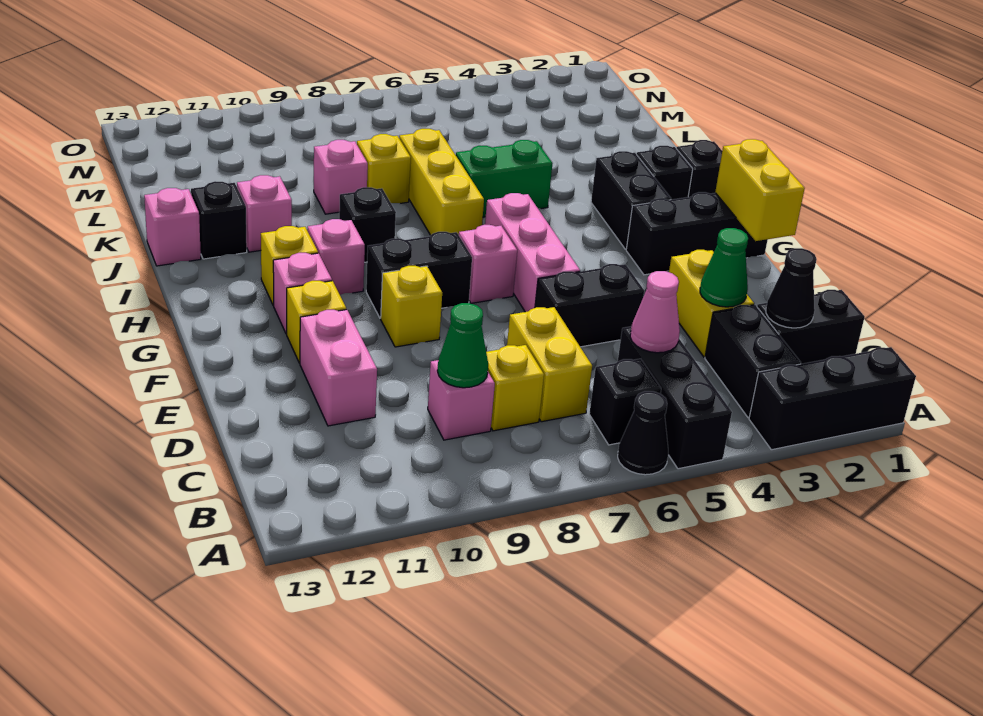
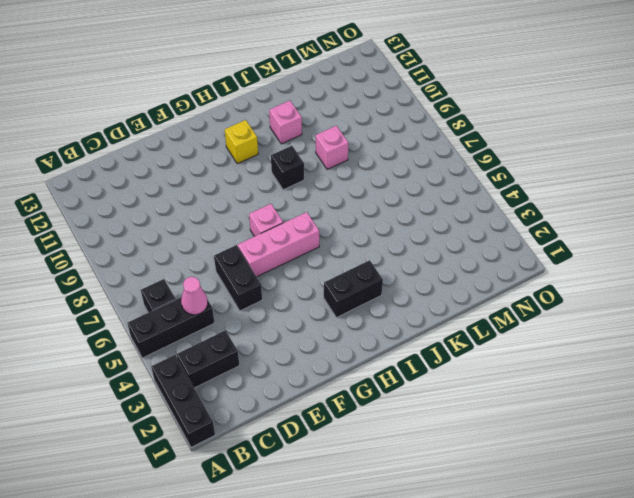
none -> black cone A6 level 1
none -> black brick C1:C2 level 1
none -> yellow brick C7:D7 level 1
none -> yellow brick C8 level 1

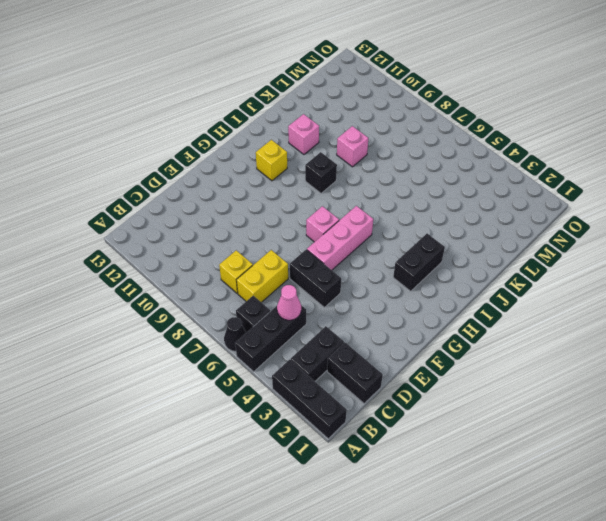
none -> pink brick C9 level 1
none -> yellow brick D3:E3 level 1
none -> pink brick D11:E11 level 1
none -> yellow brick F9 level 1

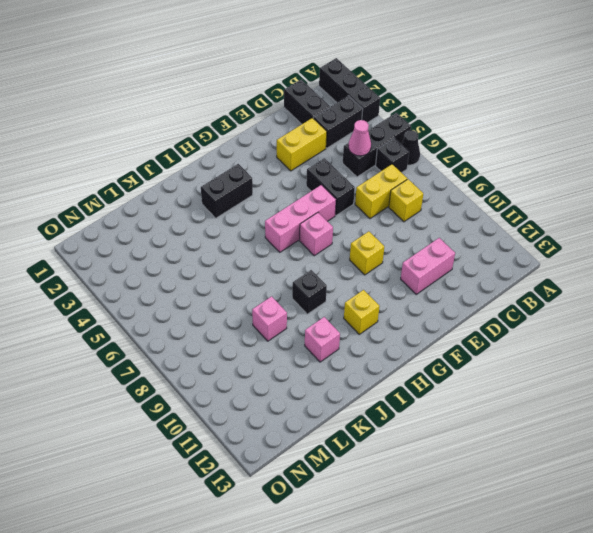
none -> pink brick C9 level 1
none -> yellow brick F11 level 1
none -> black brick G1:G3 level 1
none -> black brick G8:G9 level 1

